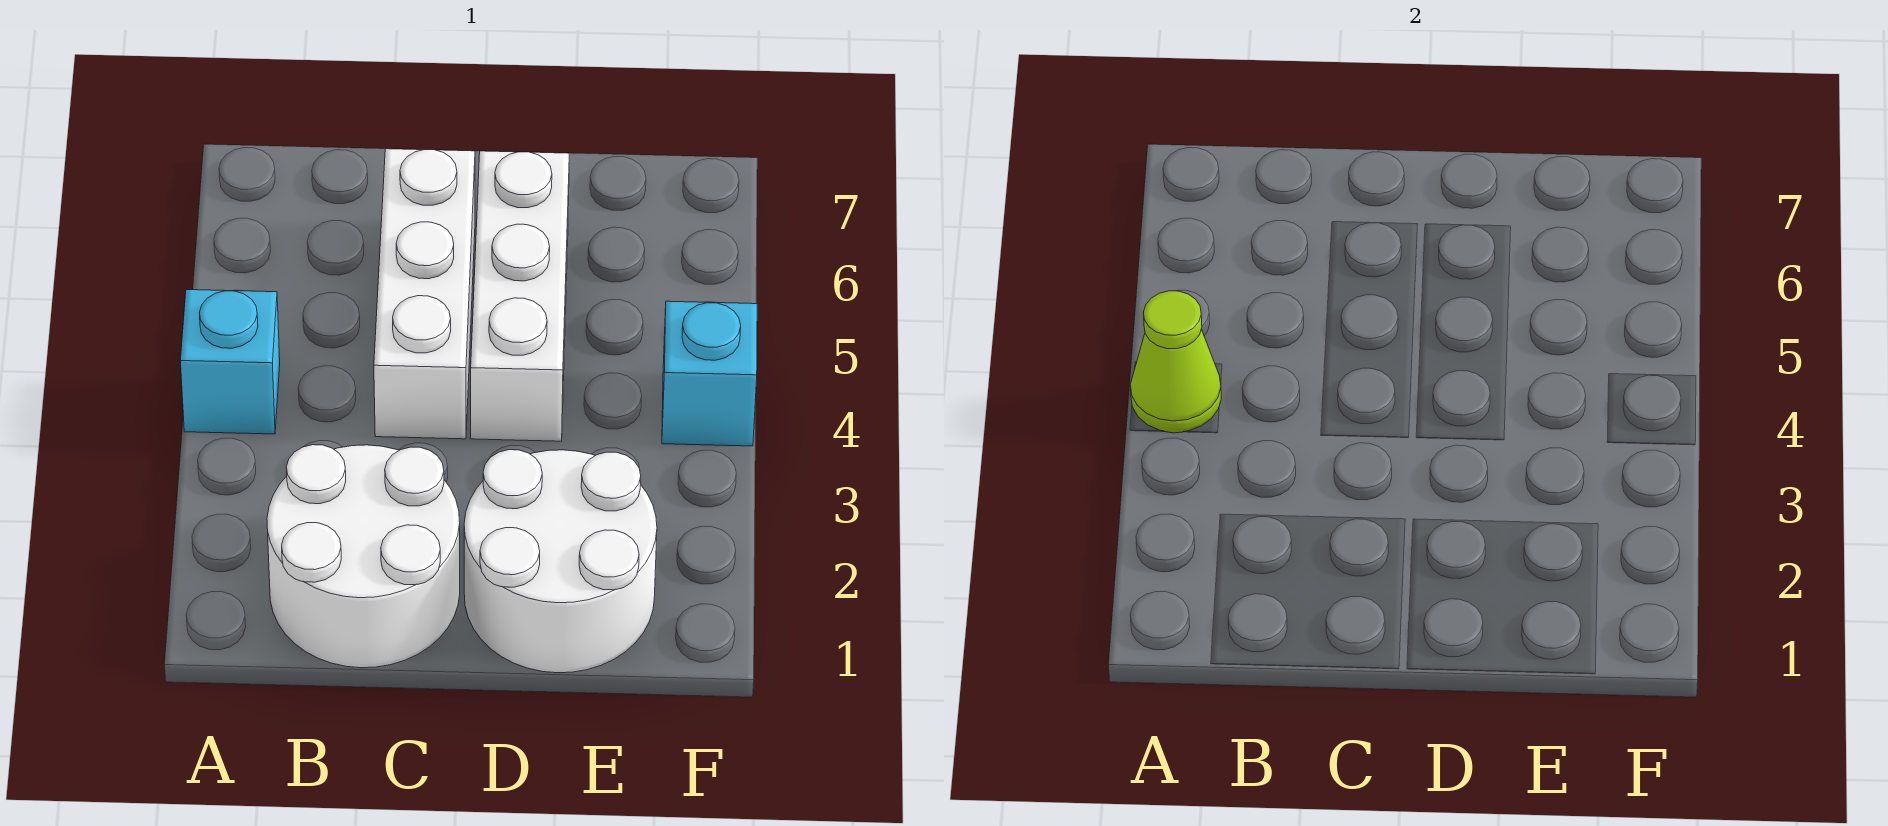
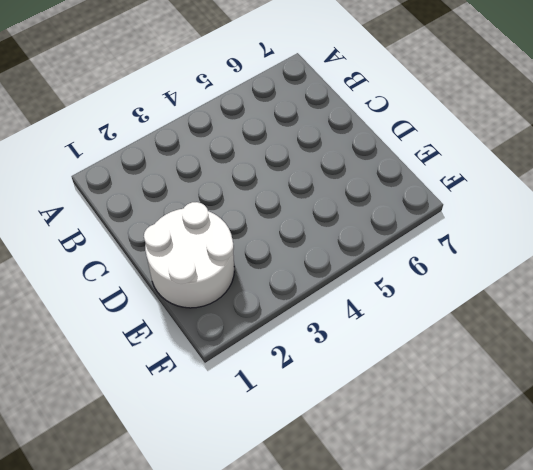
none -> cyan brick A4 level 1
none -> white round brick B1:C2 level 1

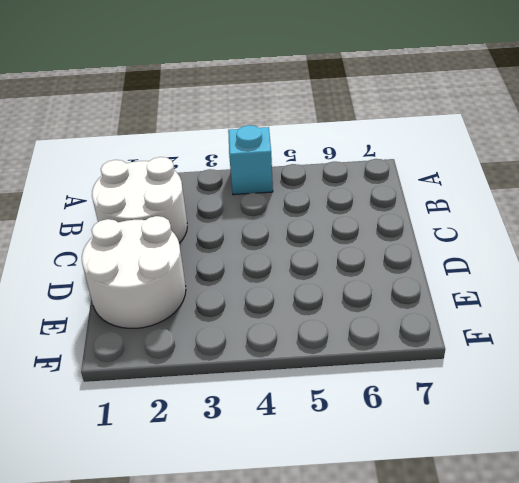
none -> white brick C4:C6 level 1
none -> white brick D4:D6 level 1

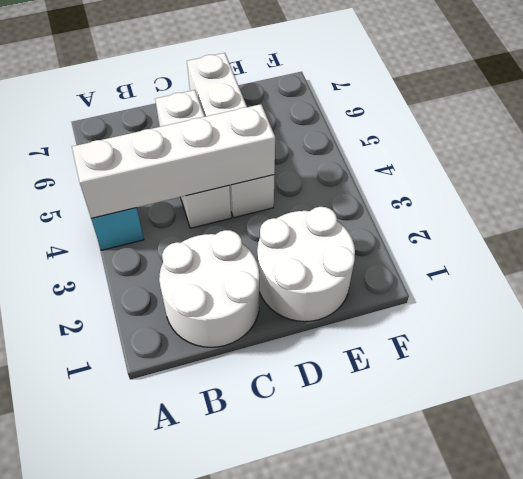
white brick A4:D4 level 2 -> lime cone A4 level 2
white brick D4:D7 level 1 -> white brick D4:D6 level 1
none -> cyan brick F4 level 1

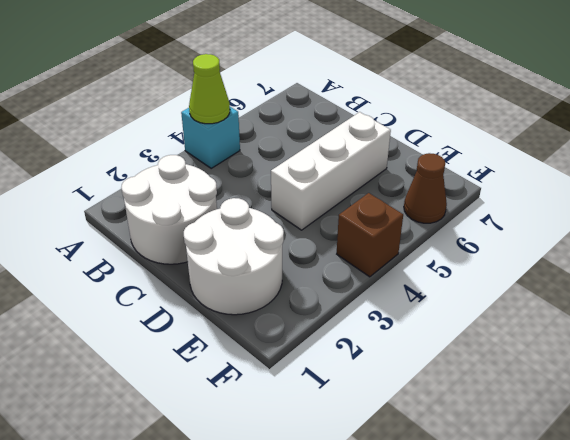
brown brick F4 level 1 -> cyan brick F4 level 1
brown cone F6 level 1 -> none
none -> white brick C4:C6 level 1

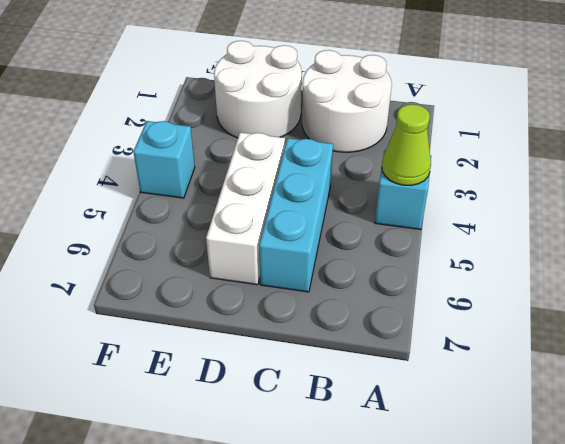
cyan brick C4:C6 level 1 -> white brick C4:C6 level 1

